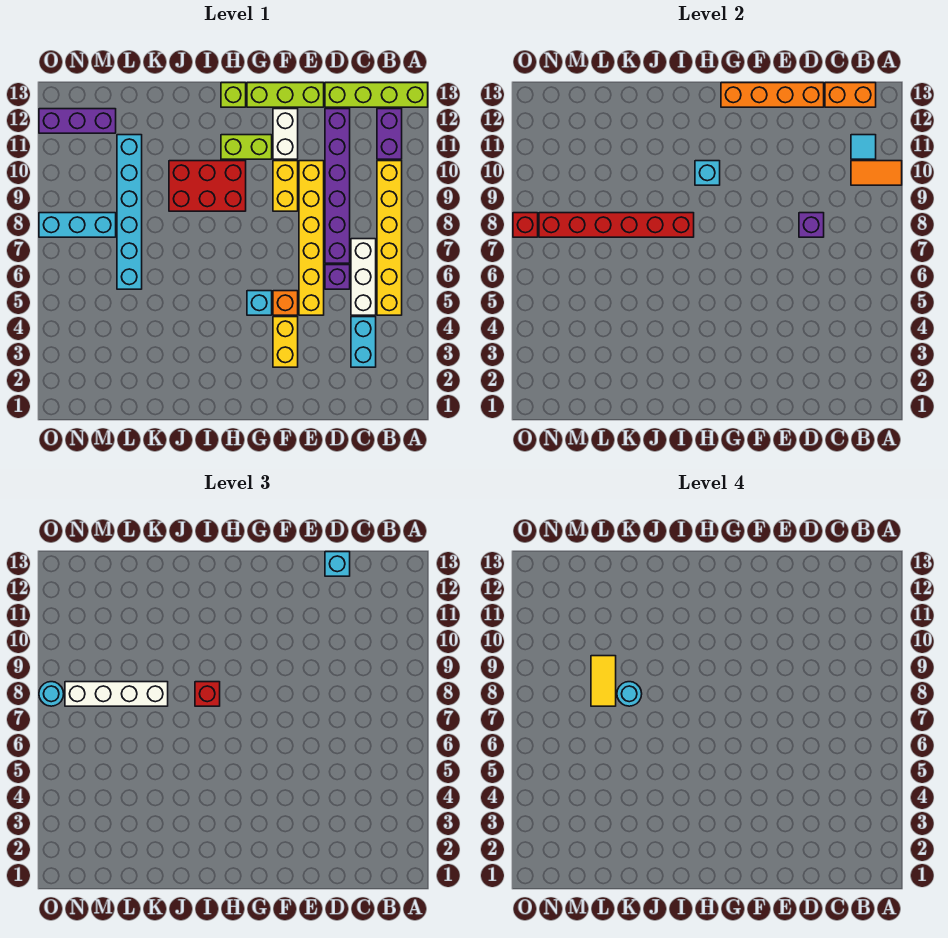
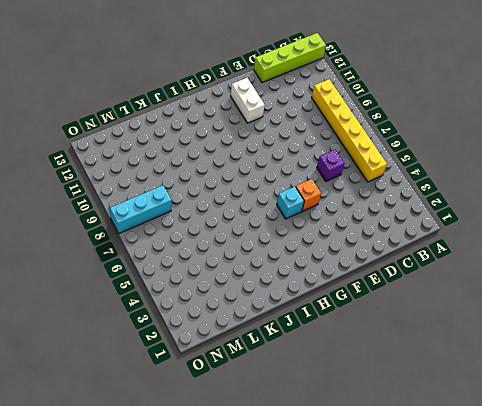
none -> purple brick B11:B12 level 1
none -> cyan brick C3:C4 level 1
none -> white brick C5:C7 level 1
none -> purple brick D7:D12 level 1

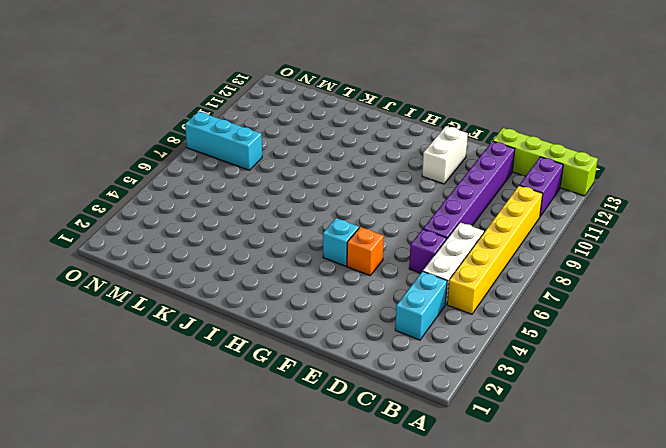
none -> yellow brick E5:E10 level 1
none -> lime brick E13:G13 level 1
none -> yellow brick F3:F4 level 1
none -> yellow brick F9:F10 level 1

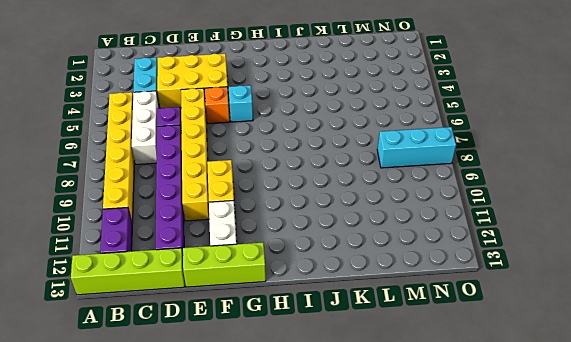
yellow brick D3:F4 level 1 -> yellow brick F3:F4 level 1
none -> lime brick G11:H11 level 1
none -> red brick H9:J10 level 1
none -> lime brick H13 level 1
none -> cyan brick L6:L11 level 1

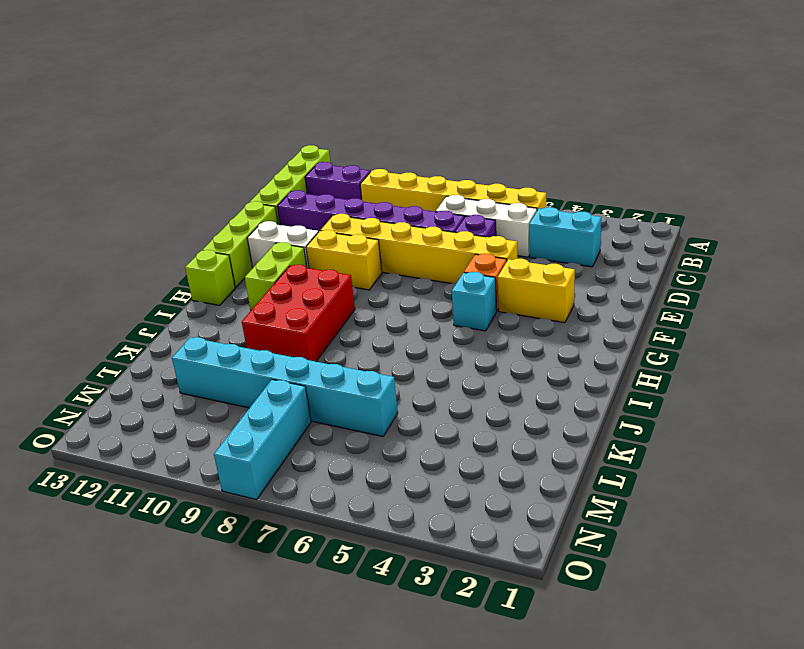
none -> purple brick M12:O12 level 1
none -> orange tile A10:B10 level 2
none -> cyan tile B11 level 2
none -> orange brick B13:C13 level 2

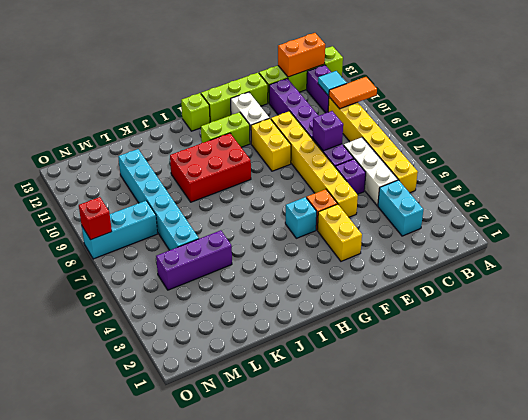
purple brick K5:M5 level 1 -> purple brick M12:O12 level 1
none -> orange brick D13:G13 level 2
none -> cyan brick H10 level 2
none -> red brick I8:N8 level 2
none -> cyan brick D13 level 3

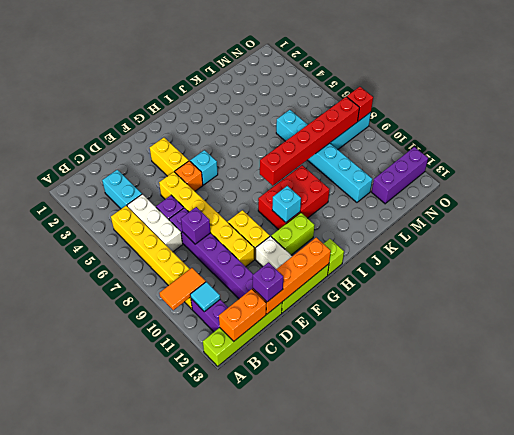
purple brick D13 level 3 -> cyan brick D13 level 3
none -> red brick I8 level 3
none -> white brick K8:N8 level 3
none -> cyan round brick O8 level 3
none -> cyan round brick K8 level 4

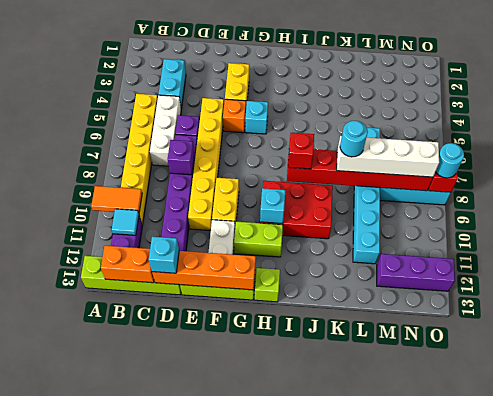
none -> yellow tile L8:L9 level 4

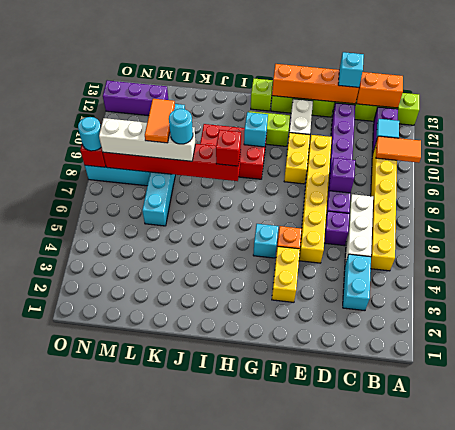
orange tile L8:L9 level 4 -> yellow tile L8:L9 level 4

